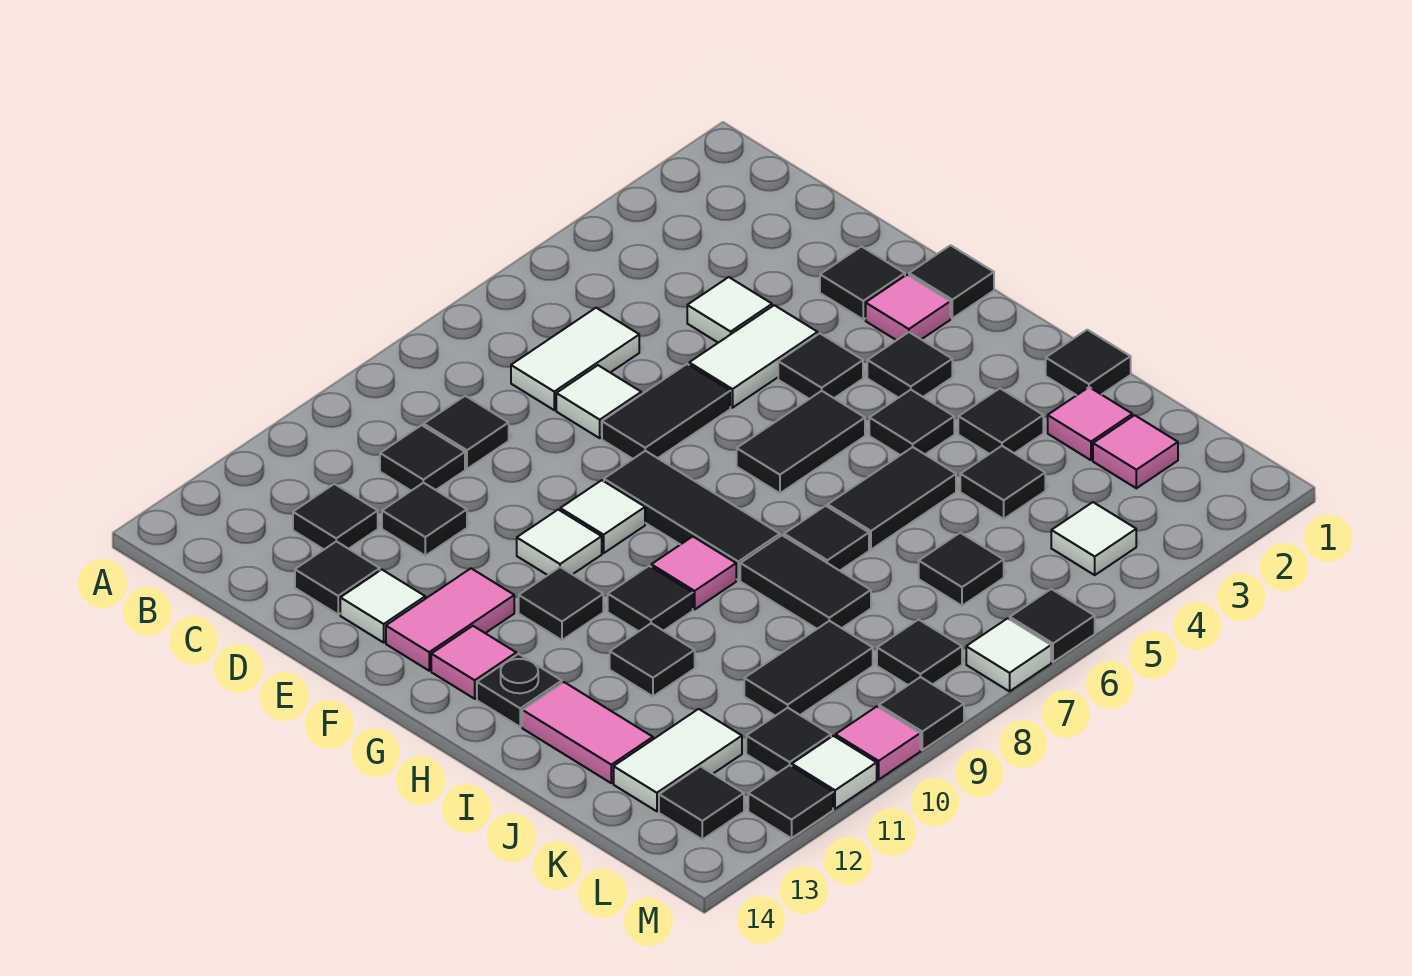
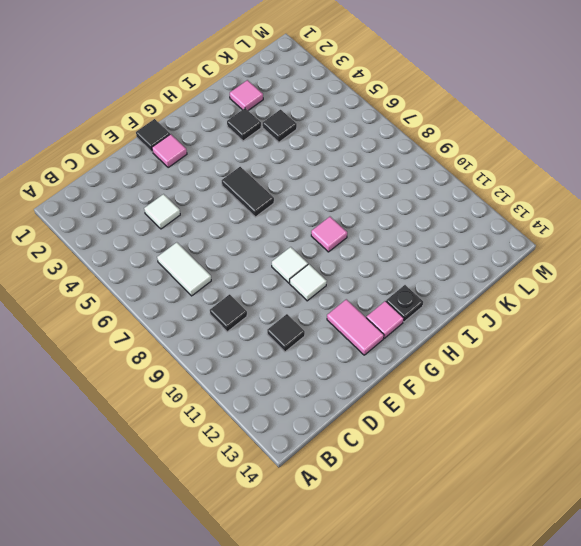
none -> black tile C10 level 1
none -> black tile C12 level 1
none -> white tile D7 level 1
none -> black tile D13 level 1

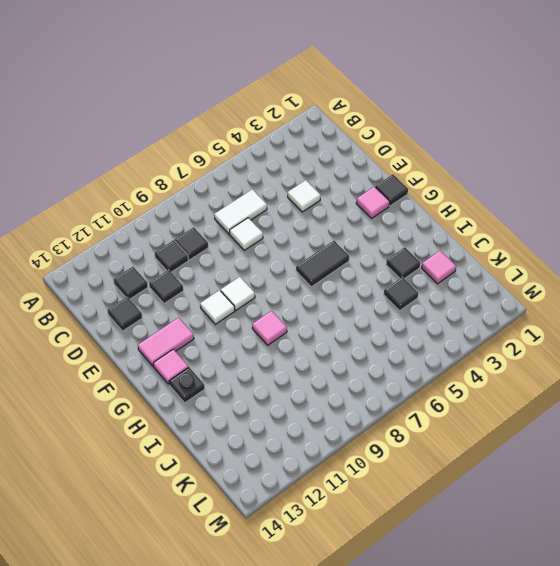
none -> black tile E2 level 1
none -> white tile E4:E5 level 1
none -> black tile E6:E7 level 1
none -> white tile E13 level 1

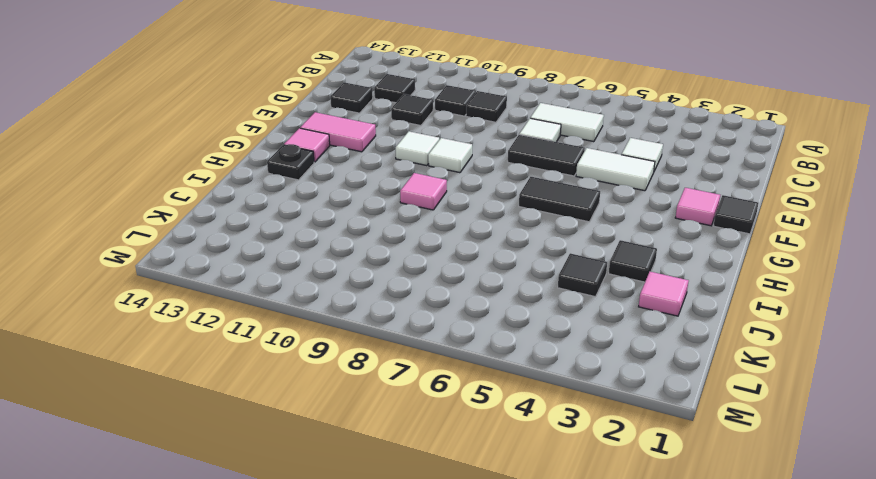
none -> black tile E2 level 1
none -> white tile E13 level 1
none -> black tile F4 level 1
none -> black tile F8:H8 level 1

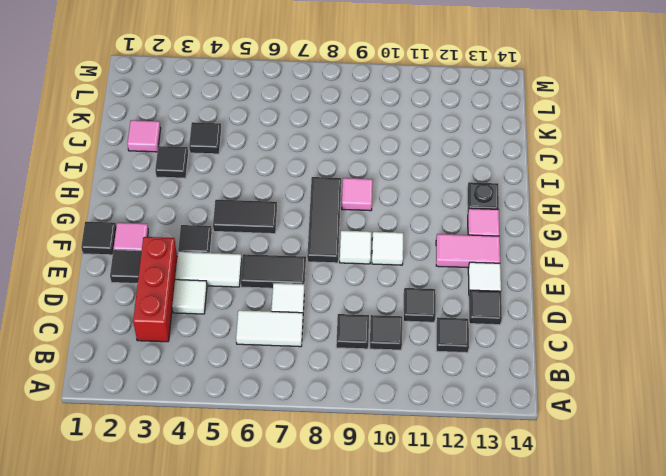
red brick C3:E3 level 1 -> none
none -> black tile G3 level 1
none -> black tile G11 level 1
none -> black tile H4 level 1
none -> black tile H10 level 1

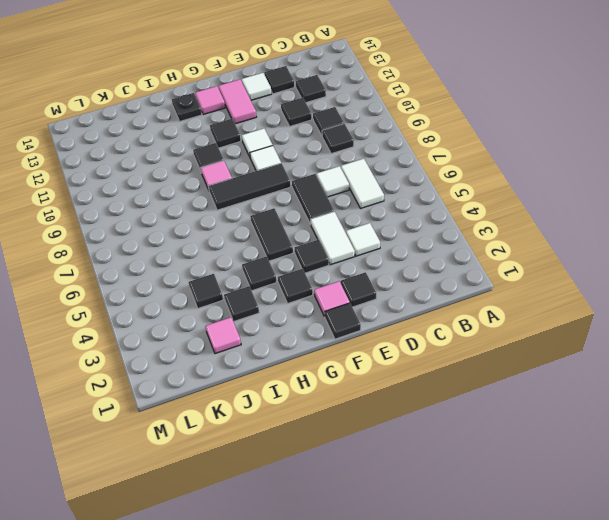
none -> black tile I1 level 1
none -> black tile I5:I6 level 1
none -> black tile I7 level 1
none -> black tile I8:J8 level 1

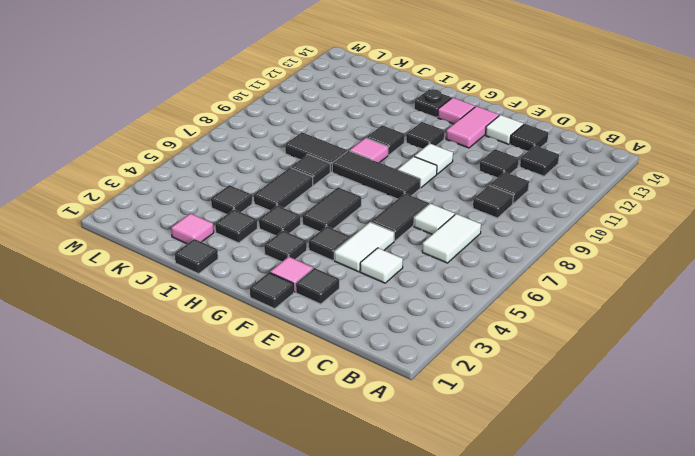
none -> black tile I11 level 1
none -> pink tile I13:J13 level 1
none -> pink tile K2 level 1
none -> black tile K6 level 1

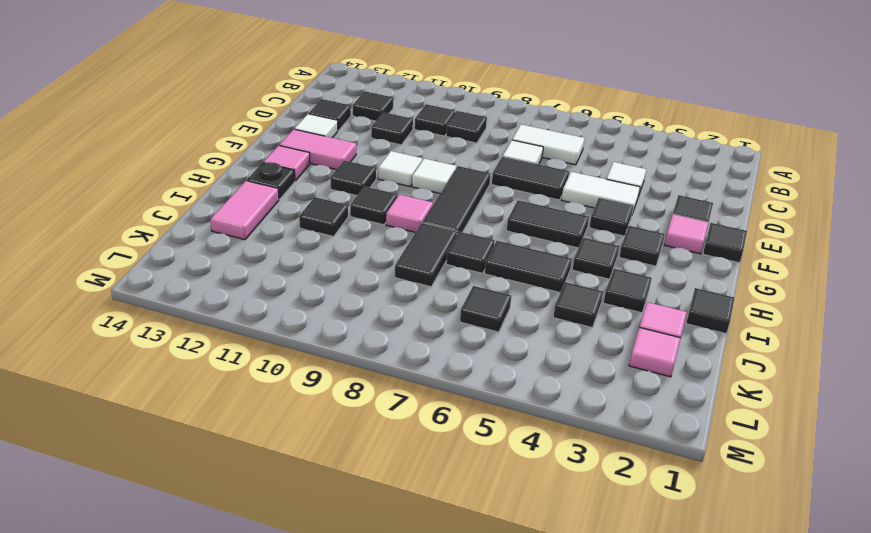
none -> black tile K9:K10 level 1
none -> white tile K12:K13 level 1
none -> white tile L4 level 1
none -> black tile L8 level 1

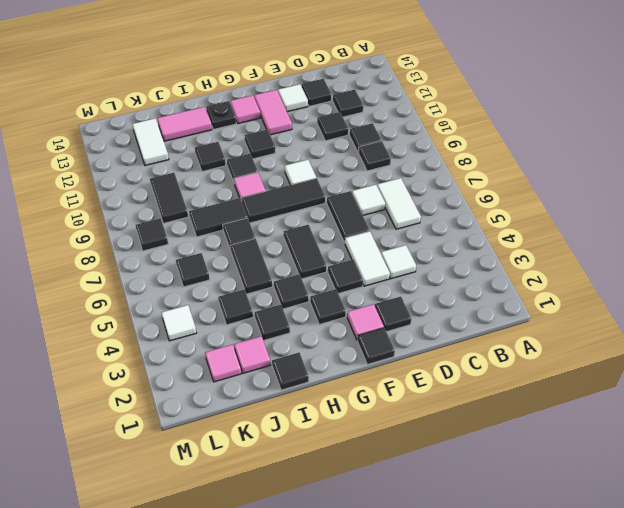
none -> white tile F10 level 1
none -> black tile L11 level 1
none -> black tile L13 level 1
none -> black tile M6 level 1

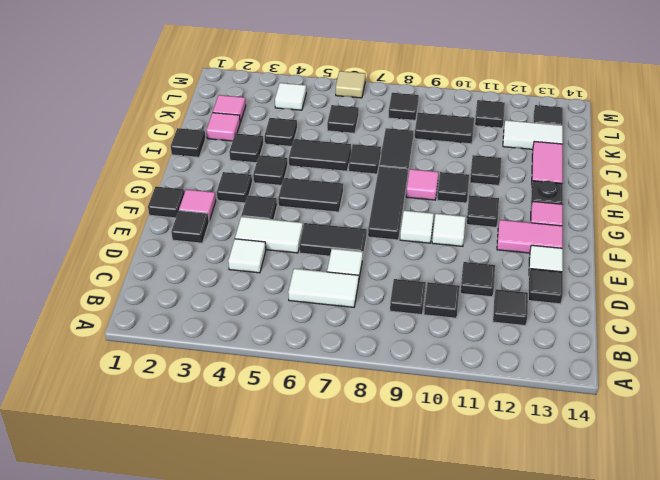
tan tile M6 level 1 -> black tile M6 level 1
none -> white tile M7 level 1
none -> black tile M9 level 1
none -> pink tile M10 level 1
none -> white tile M11 level 1

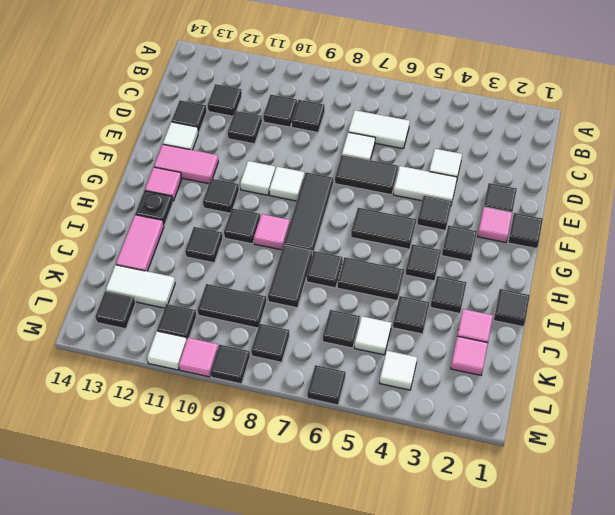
white tile K5 level 1 -> white tile M7 level 1
none -> black tile M12 level 1

